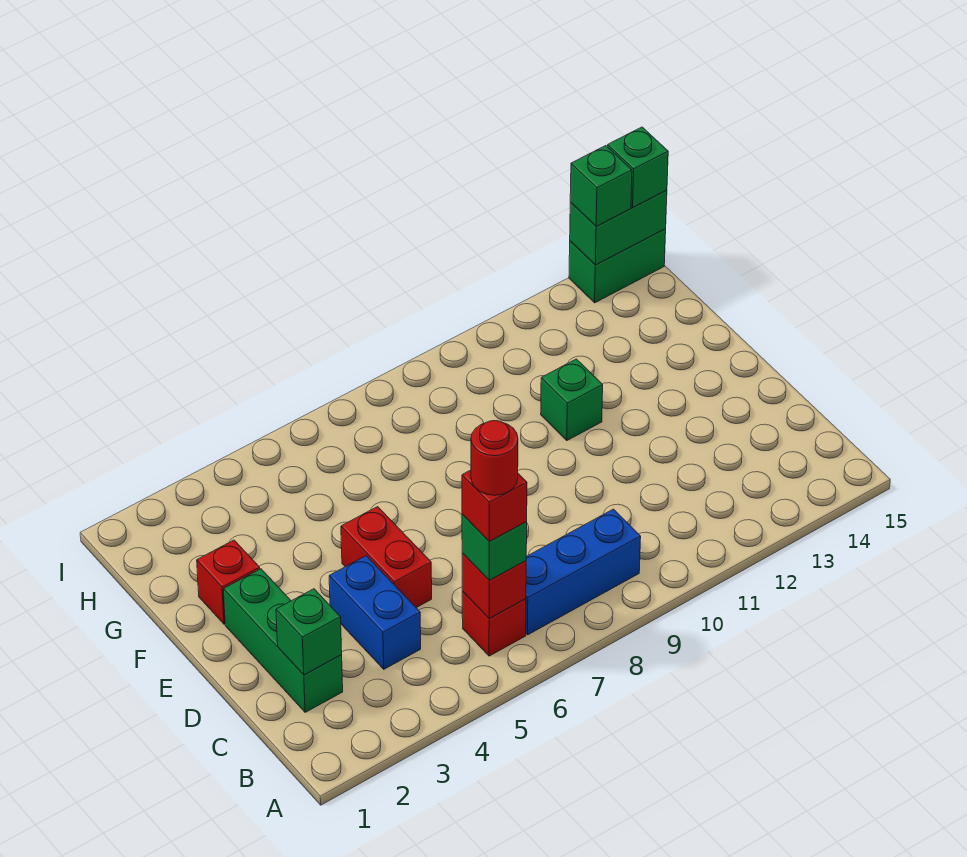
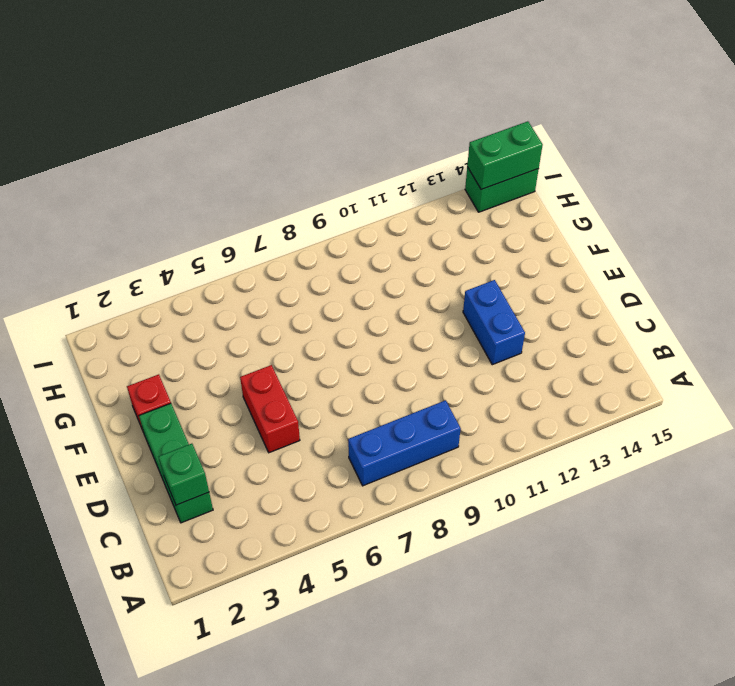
blue brick D12:E12 level 1 -> blue brick C4:D4 level 1
none -> red brick B6 level 1
none -> green brick F11 level 1
none -> red brick B6 level 2

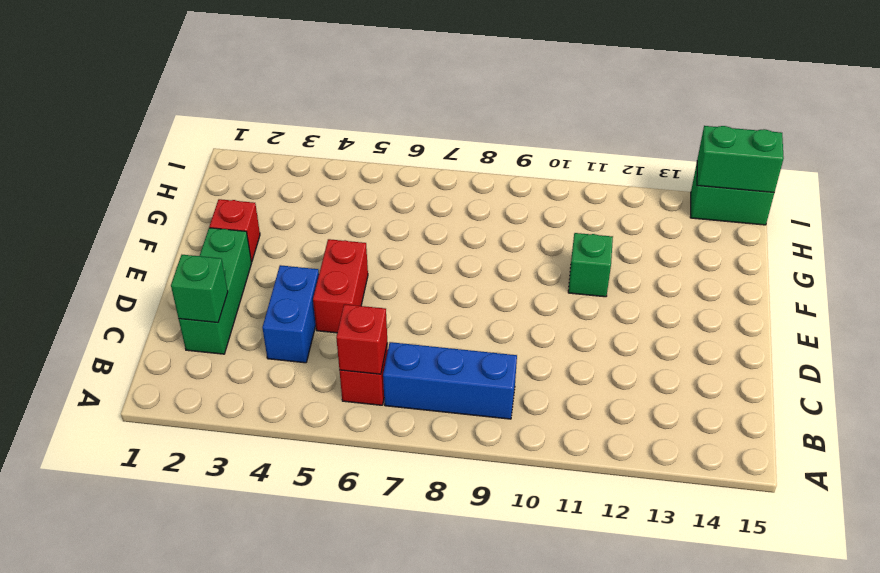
none -> green brick B6 level 3
none -> green brick I14 level 3
none -> green brick I15 level 3

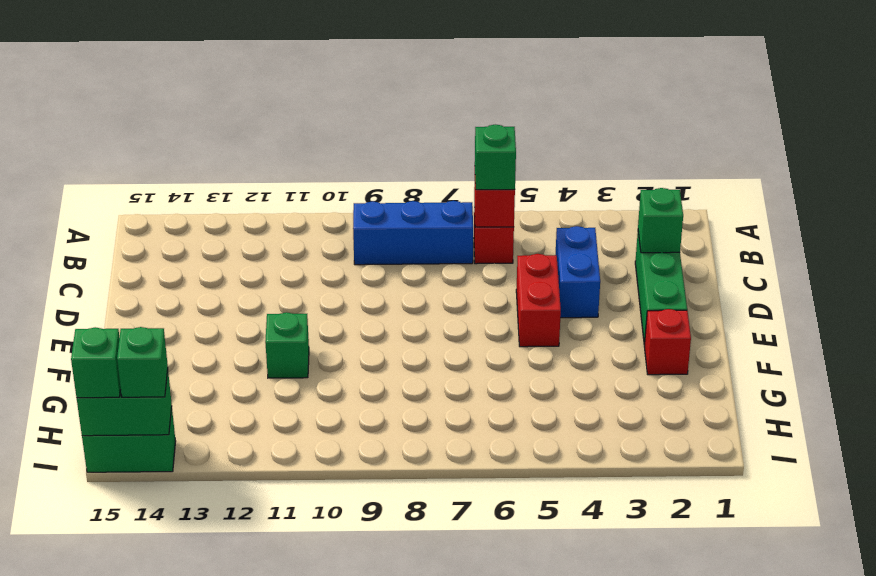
none -> red brick B6 level 4
none -> red round brick B6 level 5

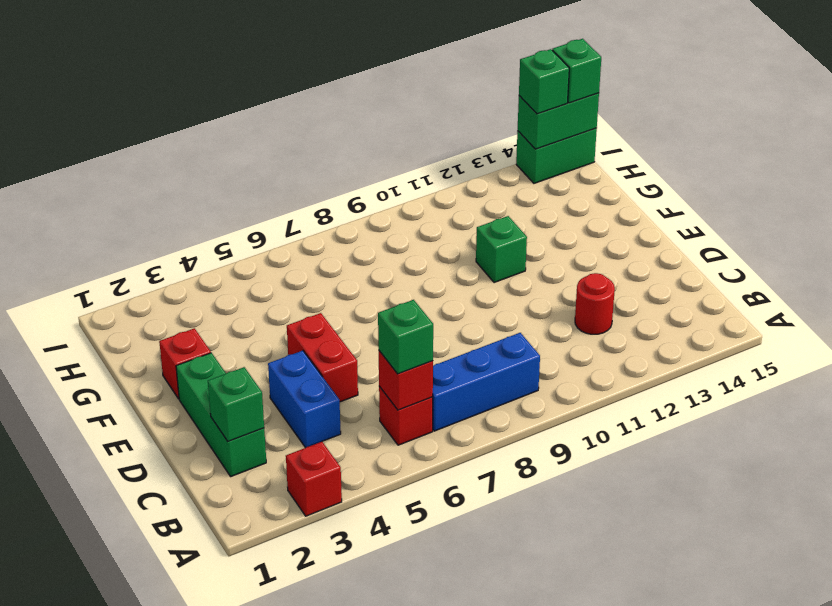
red brick A3 level 1 -> red brick B6 level 4
red round brick C12 level 1 -> red round brick B6 level 5

